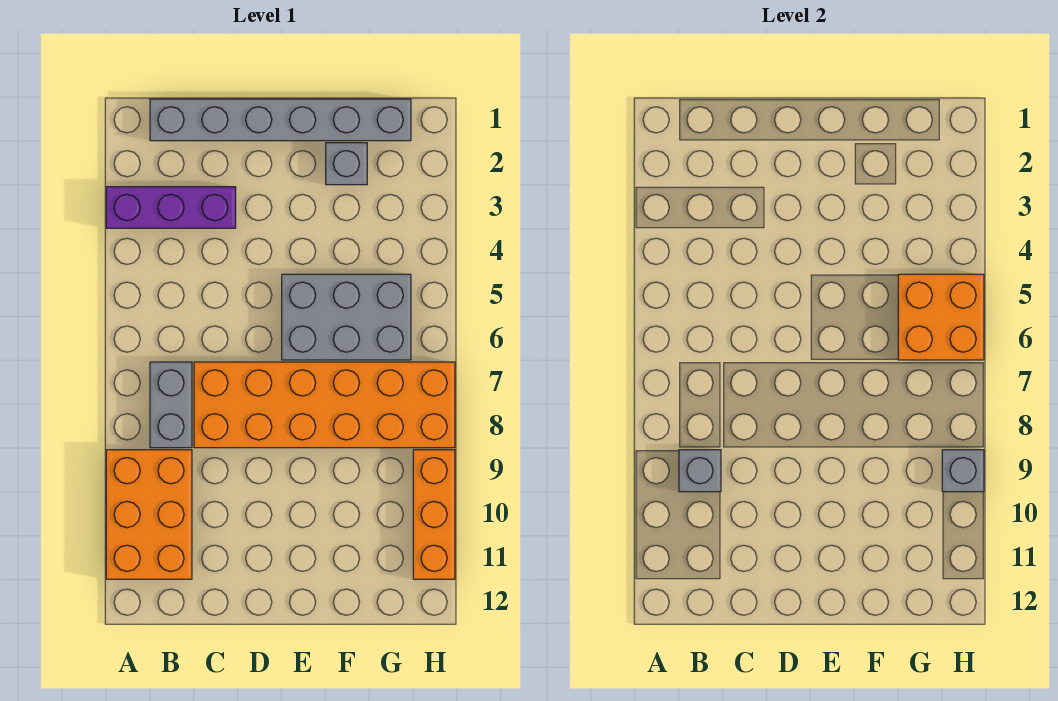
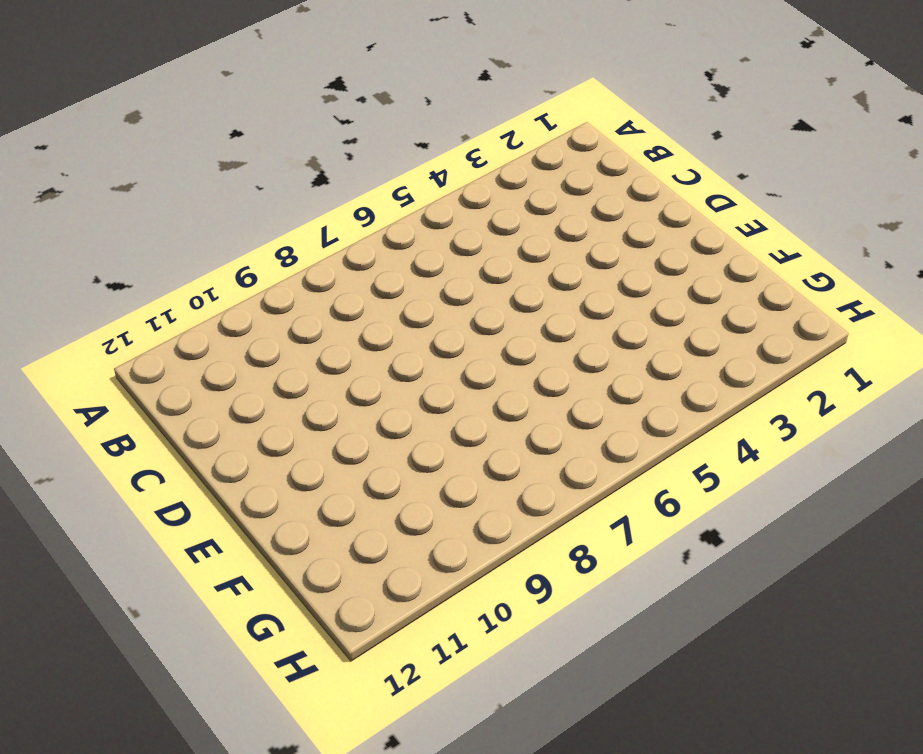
none -> purple brick A3:C3 level 1
none -> orange brick A9:B11 level 1

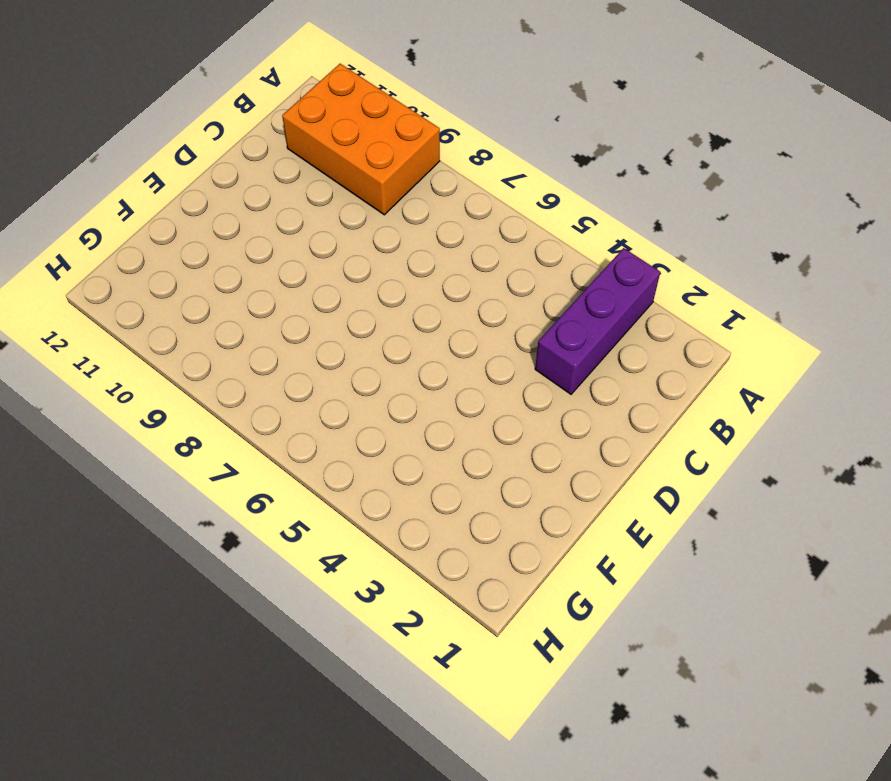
none -> grey brick B1:G1 level 1
none -> grey brick B7:B8 level 1

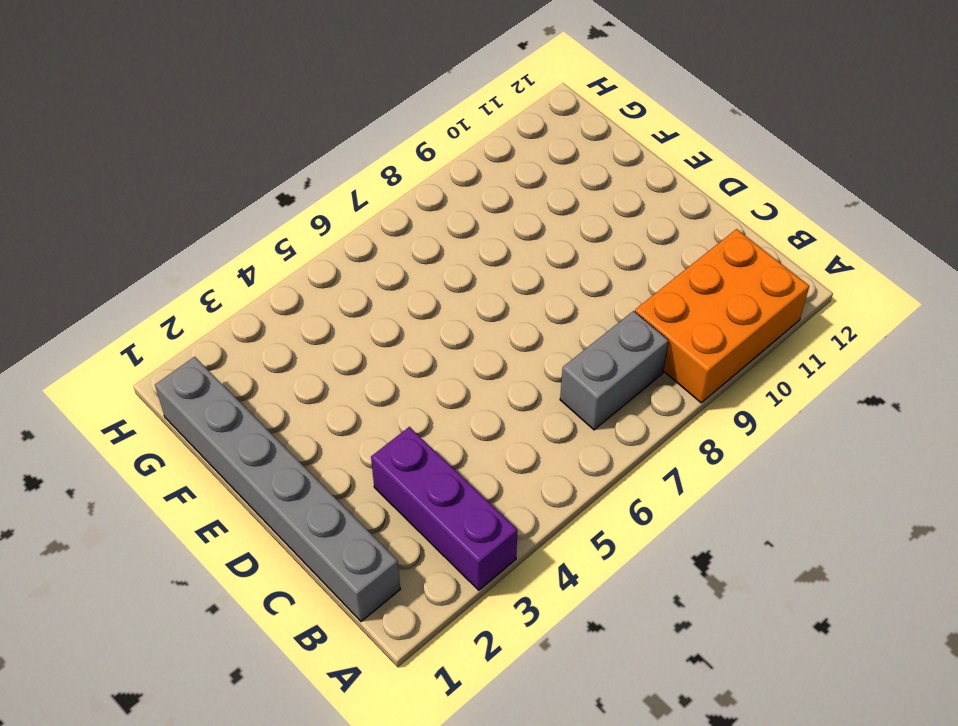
none -> orange brick C7:H8 level 1
none -> grey brick E5:G6 level 1

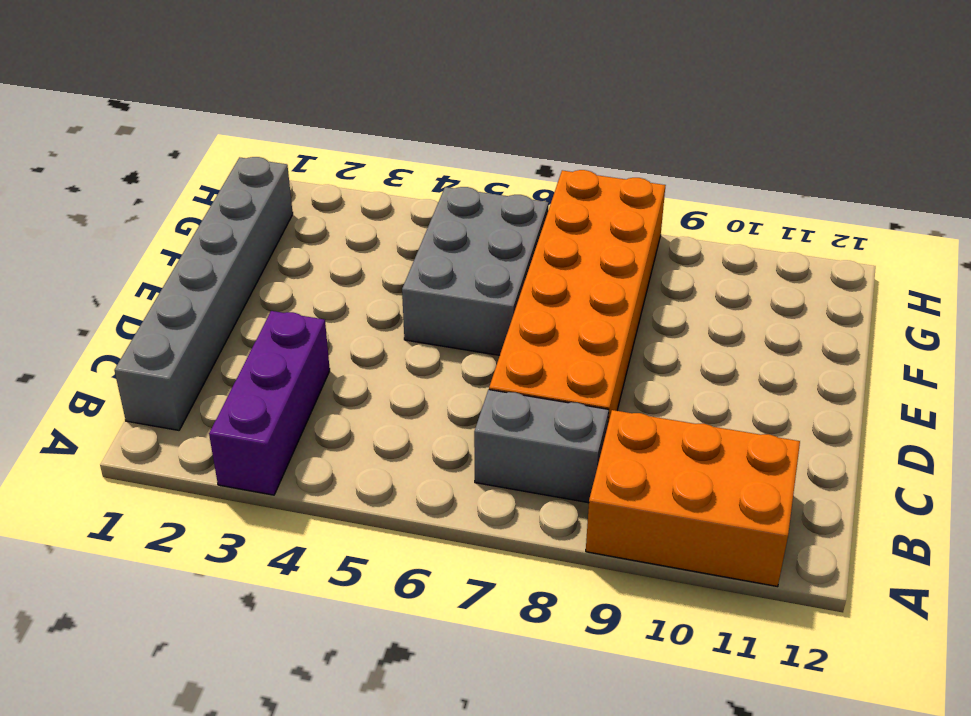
none -> grey brick F2 level 1
none -> orange brick H9:H11 level 1

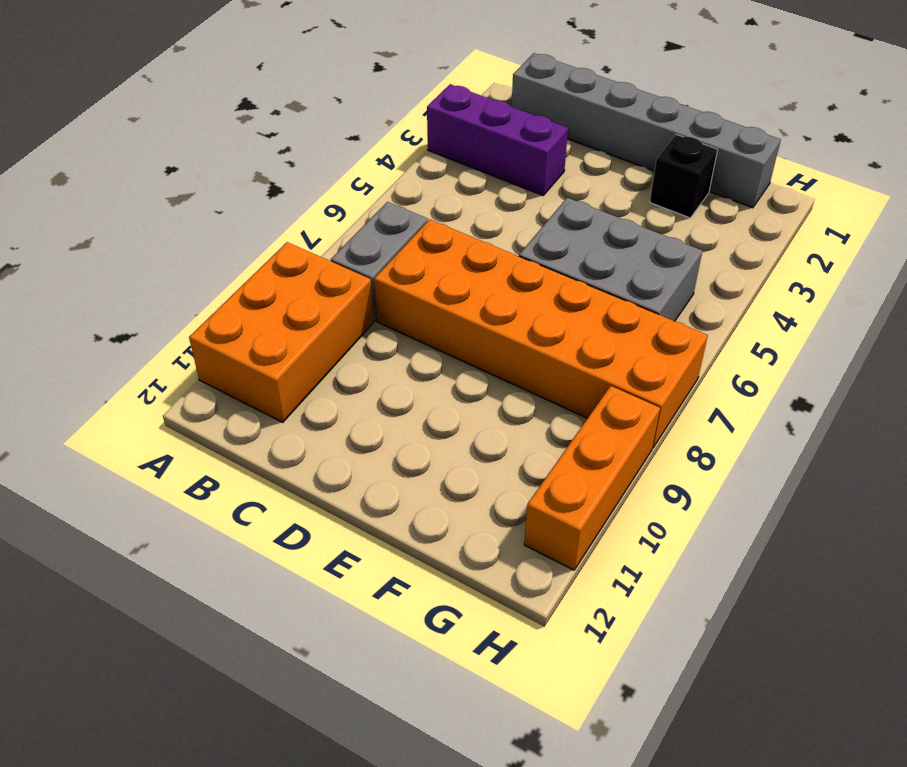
black brick F2 level 1 -> grey brick F2 level 1
none -> grey brick B9 level 2
none -> orange brick G5:H6 level 2

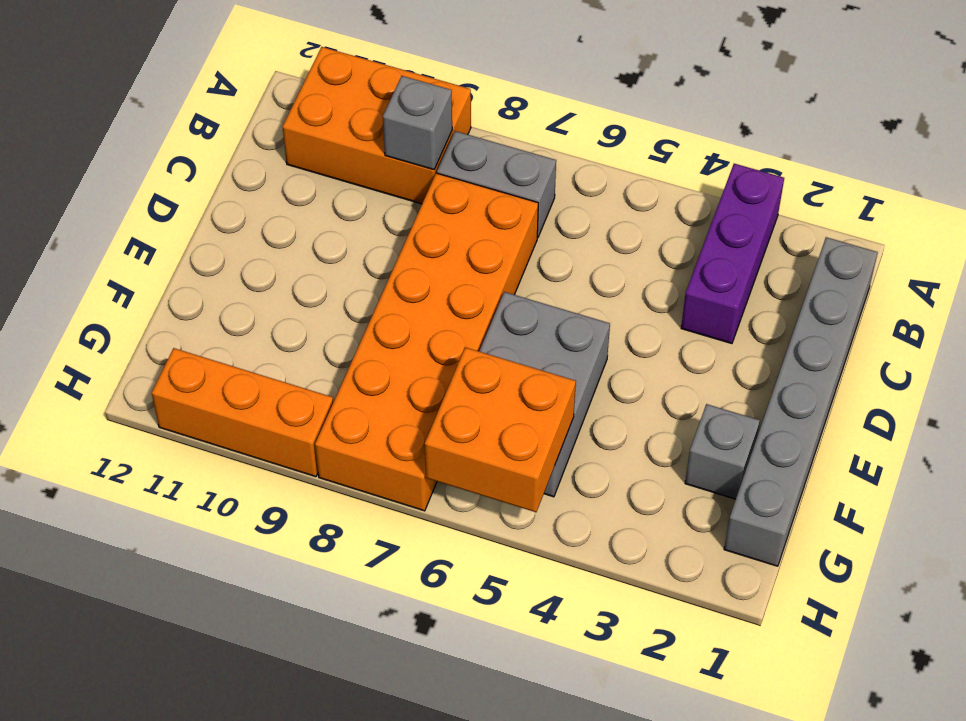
none -> grey brick H9 level 2

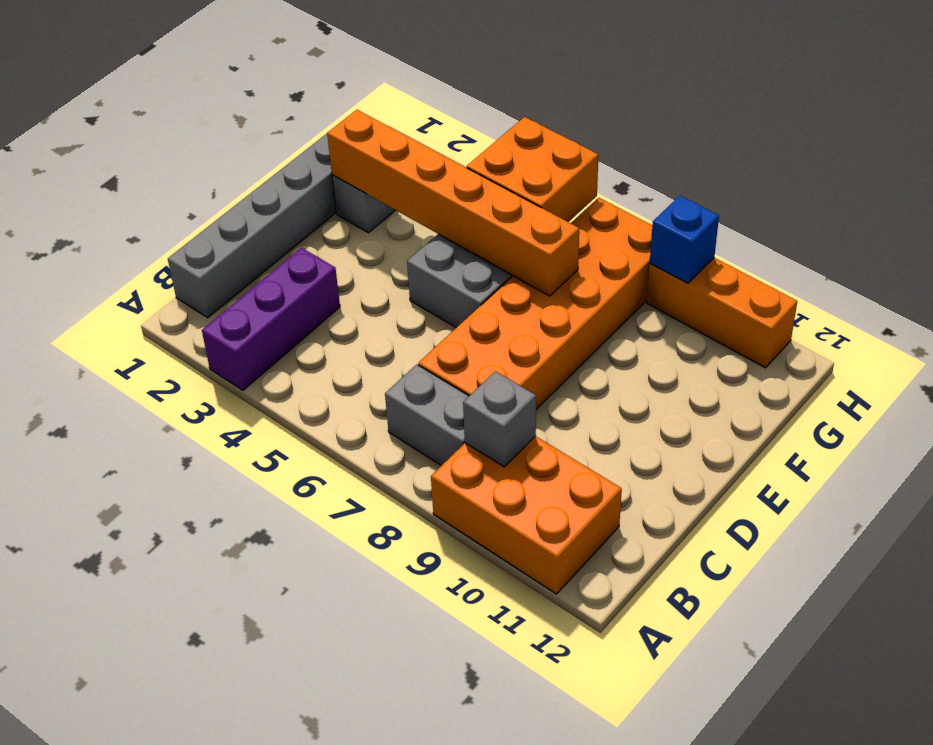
orange brick F2:F7 level 2 -> none
blue brick H9 level 2 -> grey brick H9 level 2

